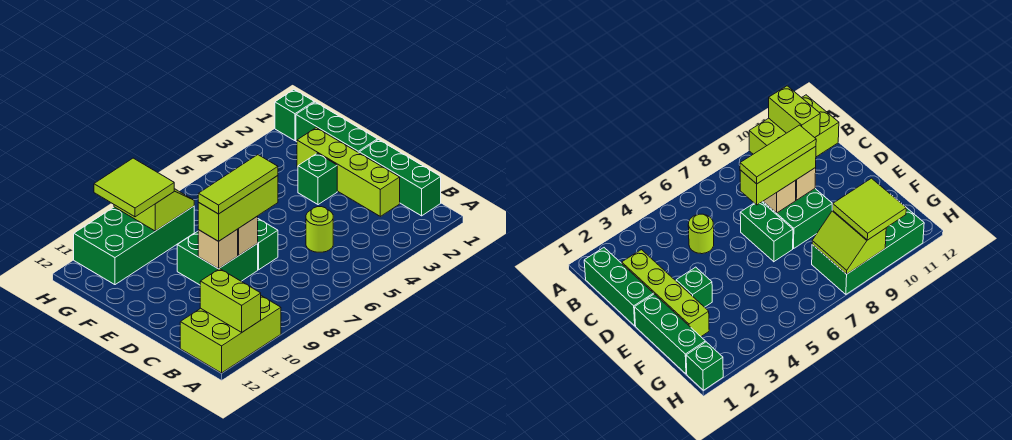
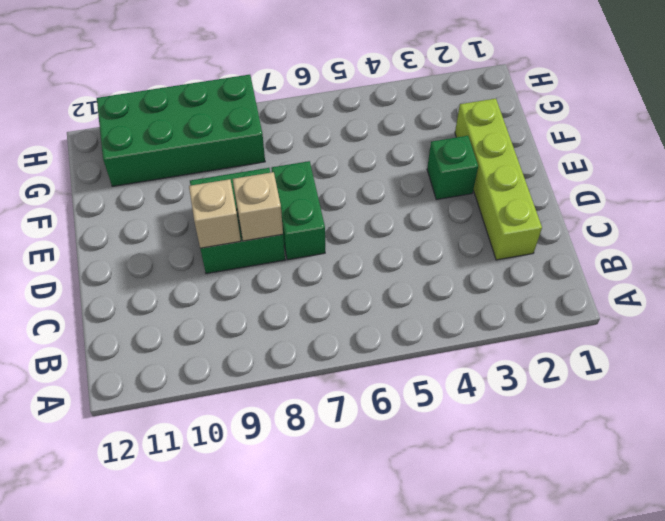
none -> lime brick A10:B12 level 1
none -> green brick B1:D1 level 1
none -> lime round brick C5 level 1

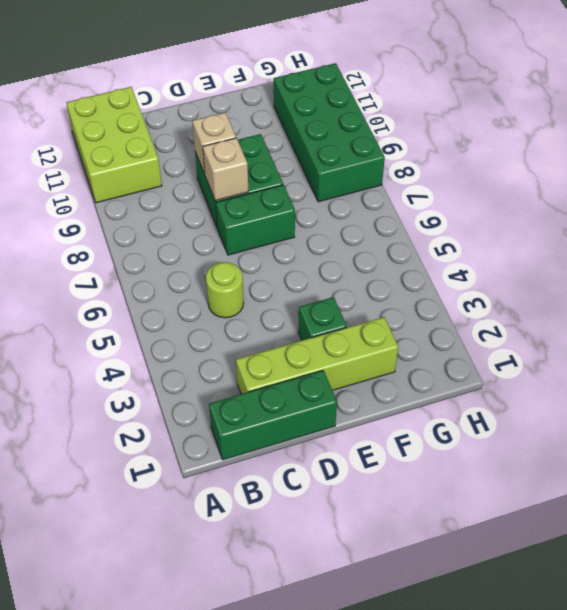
none -> green brick E1:G1 level 1
none -> green brick H1 level 1
none -> lime brick A11:B11 level 2

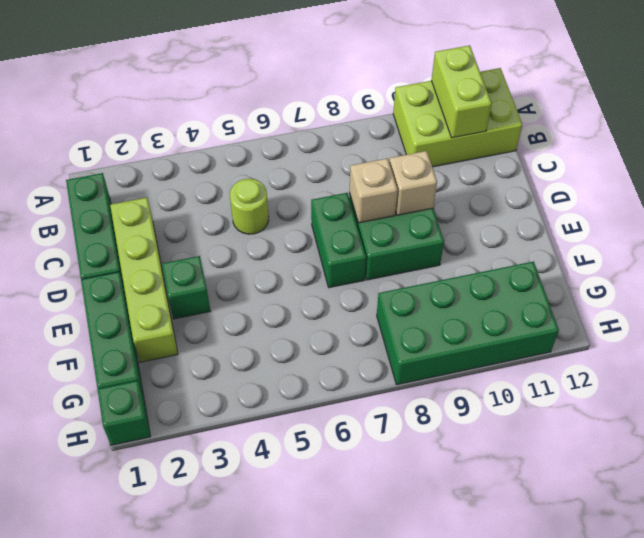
none -> lime slope G8:H9 level 2 top 9
none -> lime brick D7:D9 level 3
none -> lime tile G9:H10 level 3

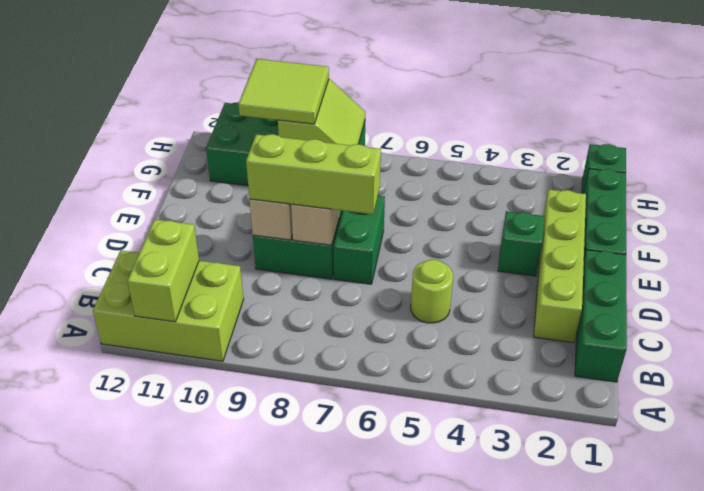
none -> lime tile D7:D9 level 4

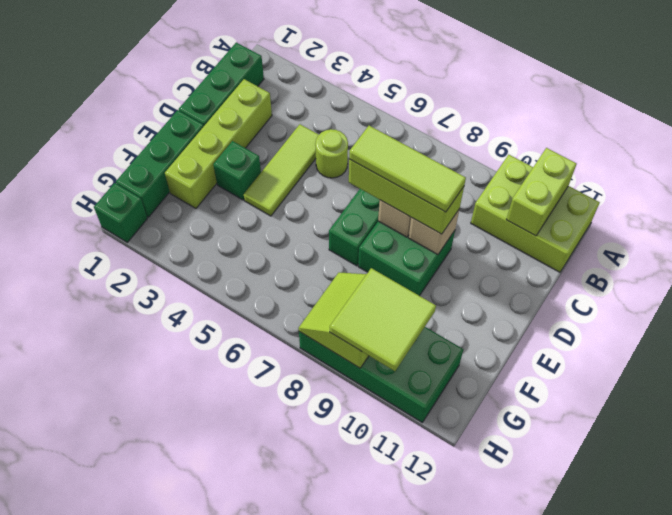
lime tile C4:E4 level 1 -> none

